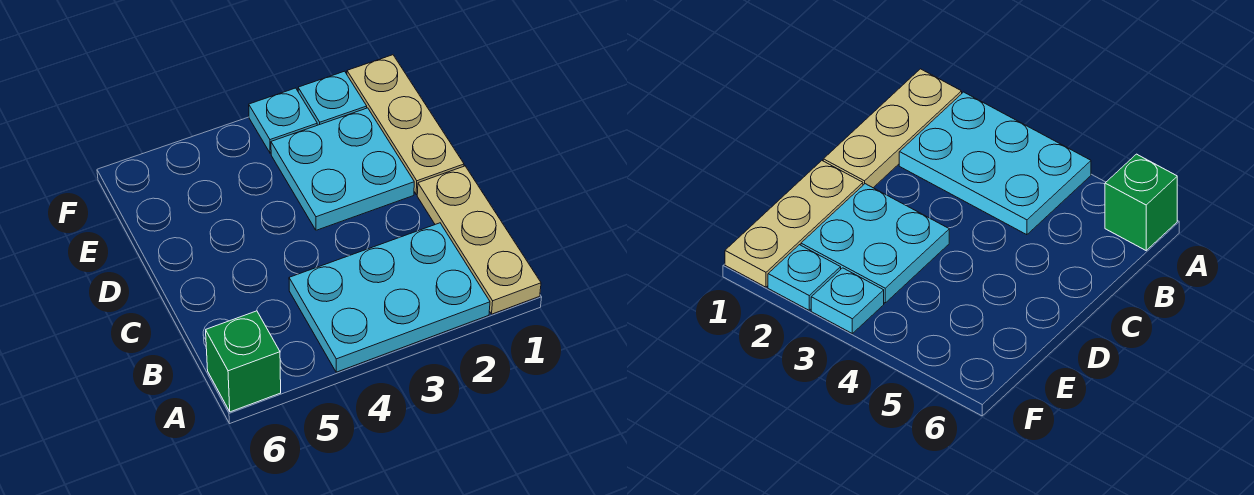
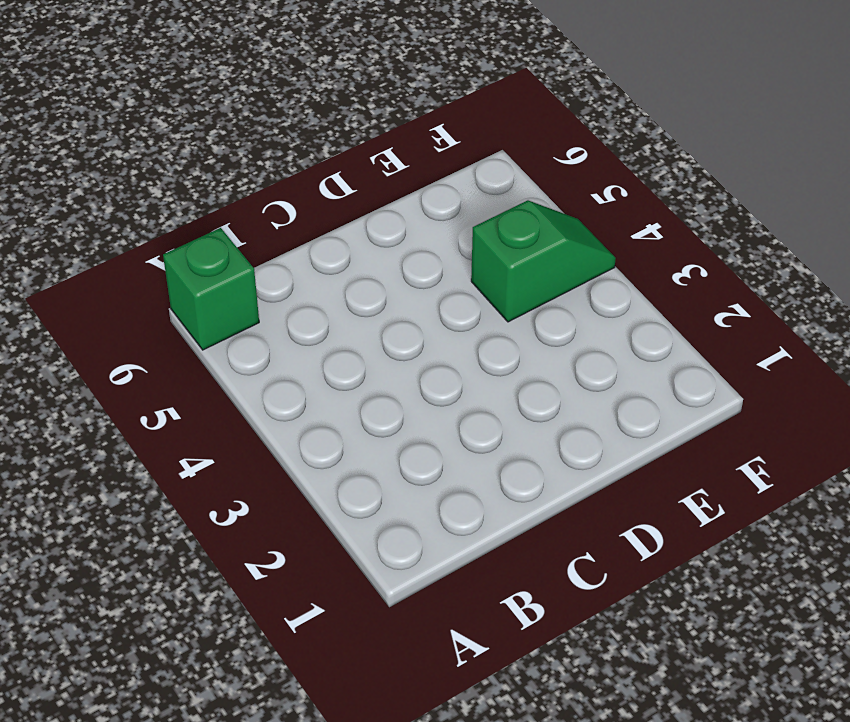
green slope E4:F4 level 1 top E -> none
none -> tan plate A1:C1 level 1
none -> cyan plate A2:B4 level 1

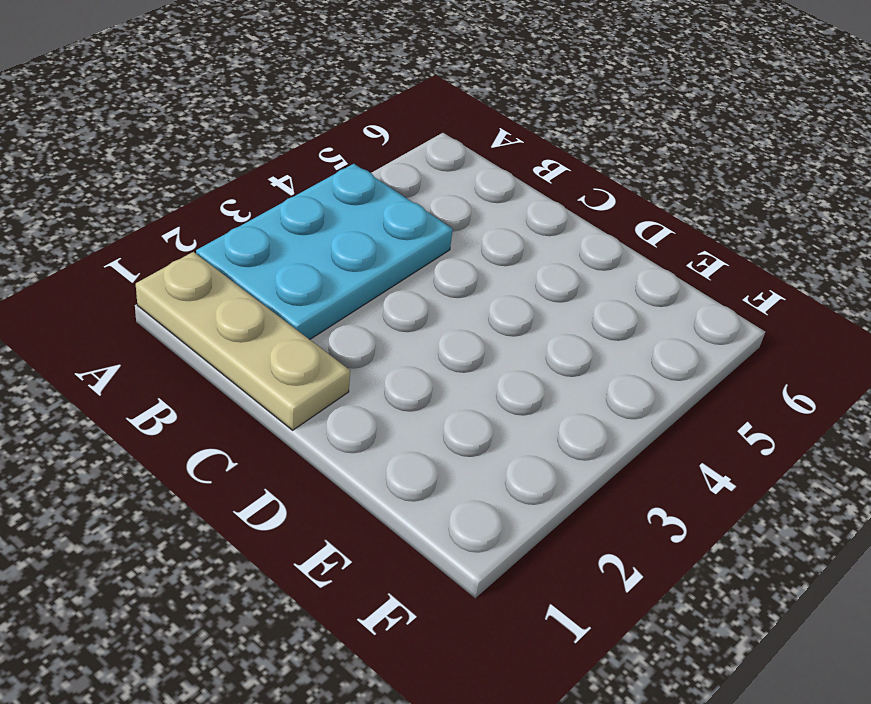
none -> green brick A6 level 1
none -> tan plate D1:F1 level 1

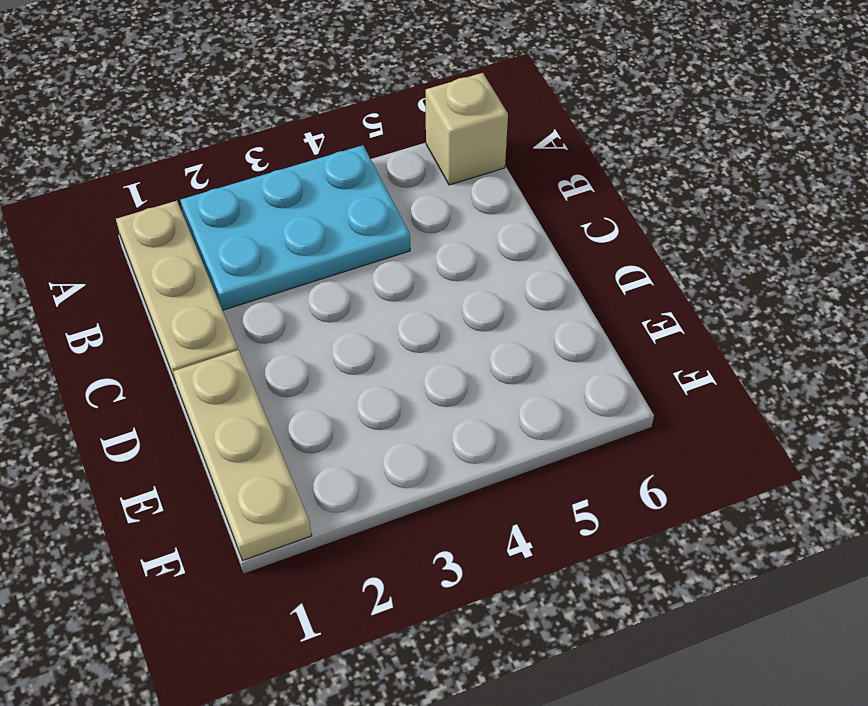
tan brick A6 level 1 -> green brick A6 level 1
none -> cyan plate D2:E3 level 1
none -> cyan plate F2 level 1

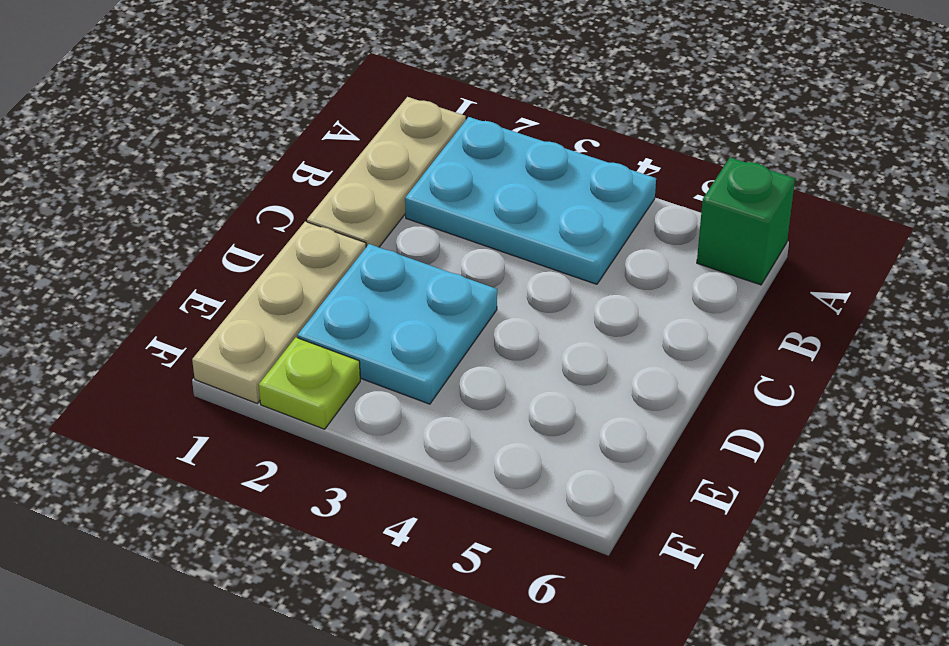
lime plate F2 level 1 -> cyan plate F2 level 1
none -> cyan plate F3 level 1

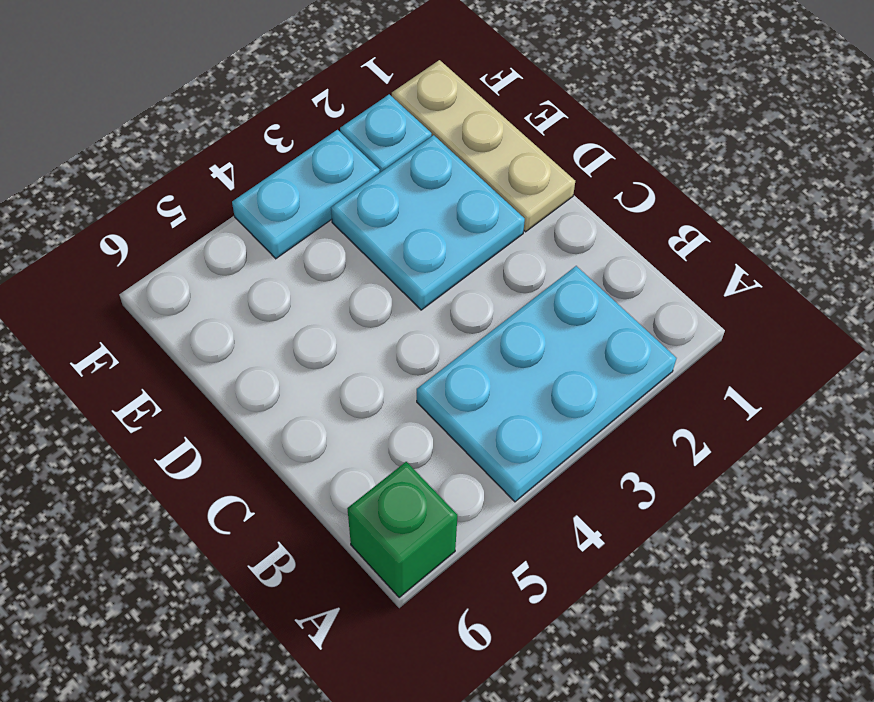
cyan plate F3:F4 level 1 -> cyan plate F3 level 1
none -> tan plate A1:C1 level 1

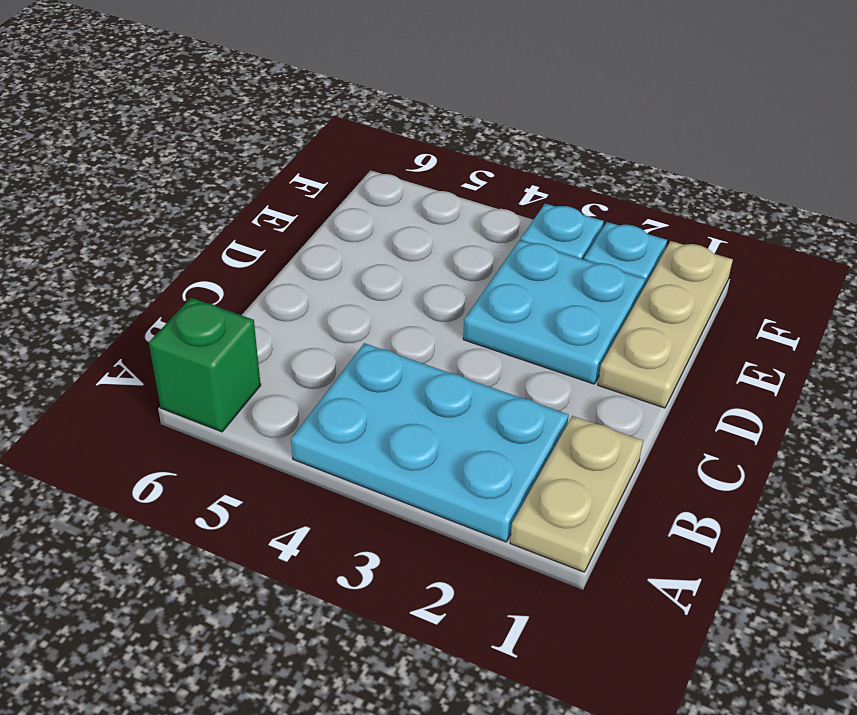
tan plate A1:B1 level 1 -> tan plate A1:C1 level 1

